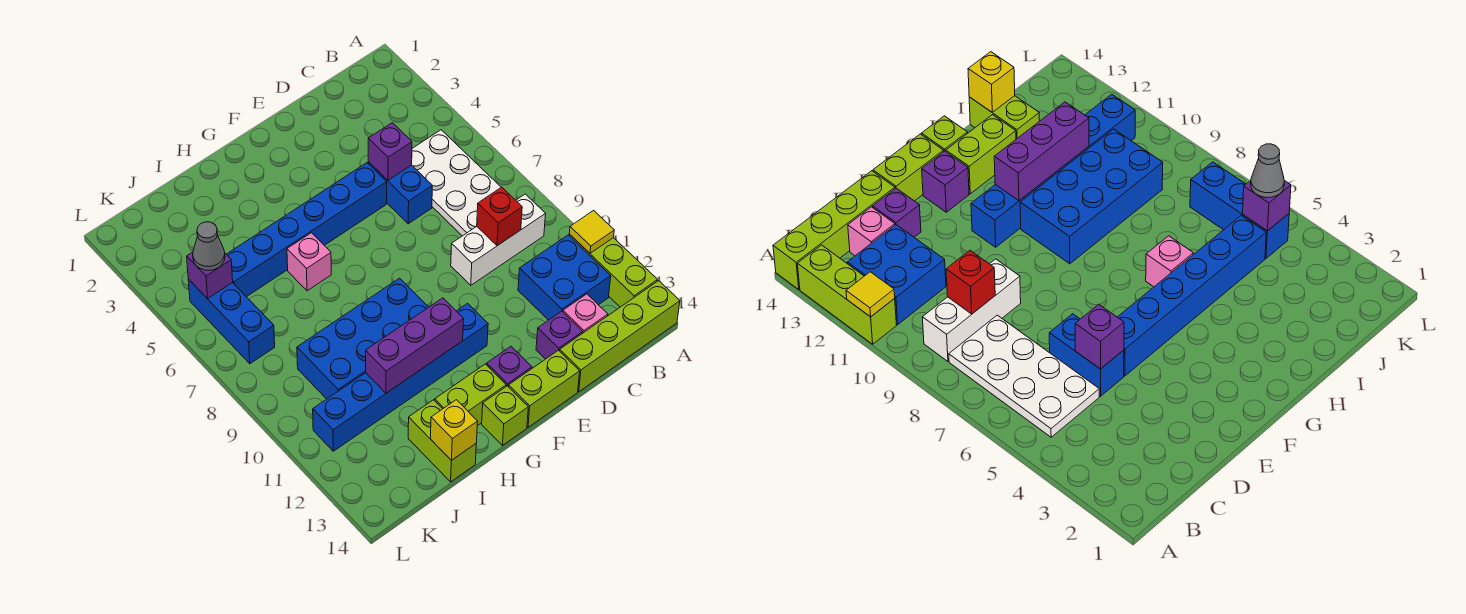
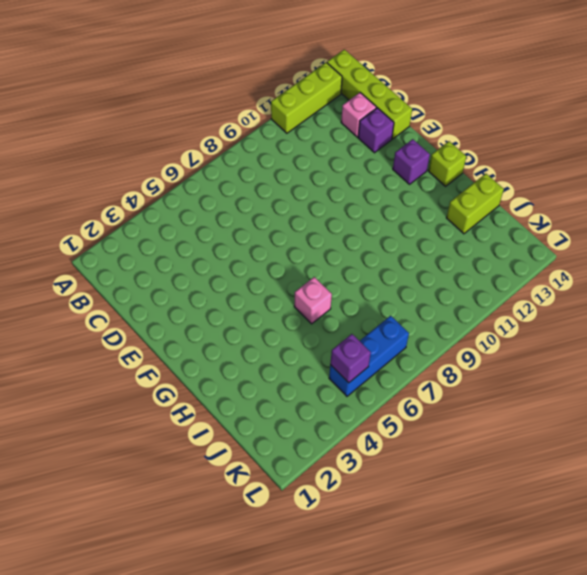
none -> white plate B5:C8 level 1
none -> white brick B9:D9 level 1
none -> blue brick B11:C12 level 1

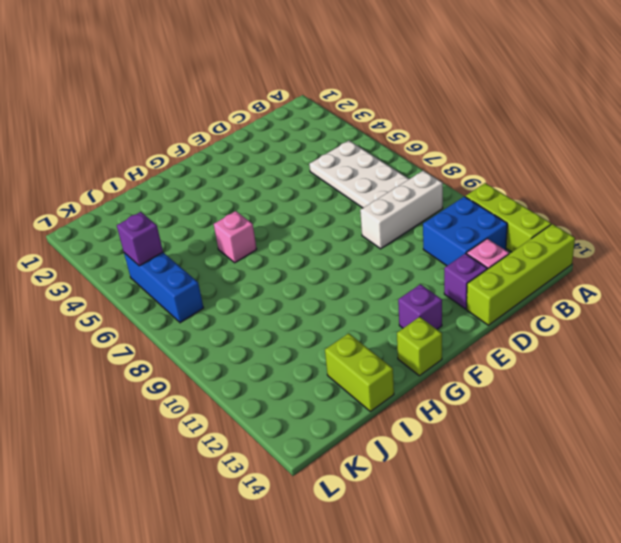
none -> blue brick D5:D6 level 1
none -> blue brick E5:J5 level 1
none -> lime brick E14:F14 level 1

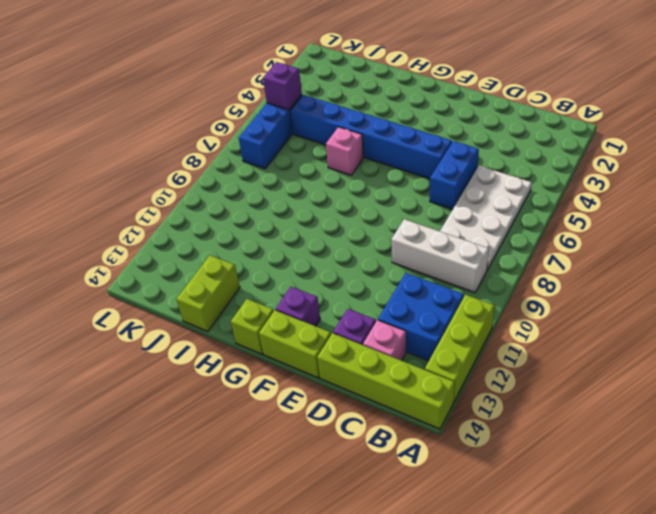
none -> blue brick F11:K11 level 1
none -> blue brick G9:J10 level 1
none -> lime brick G13:H13 level 1

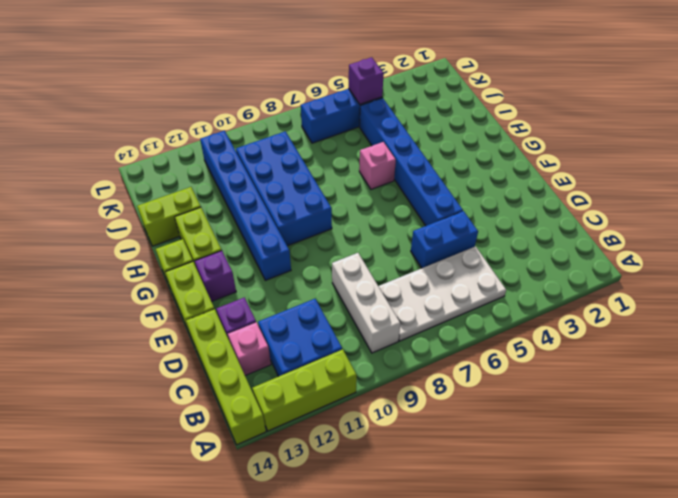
none -> yellow tile A11 level 2
none -> red brick C9 level 2
none -> purple brick D5 level 2

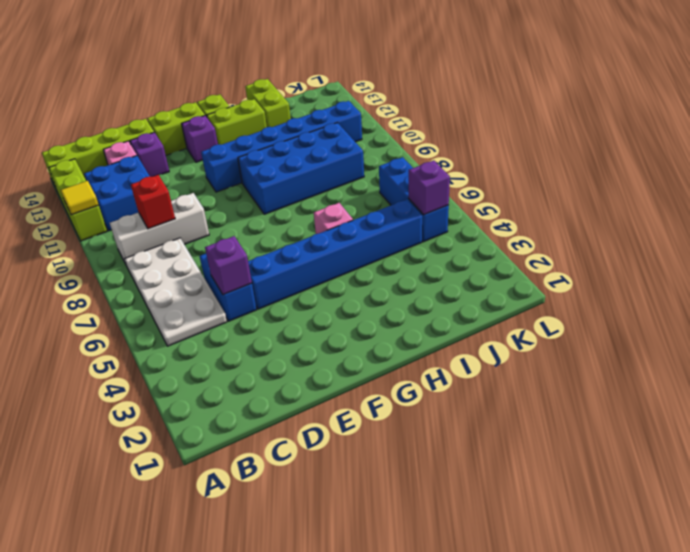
none -> purple brick G11:I11 level 2
none -> yellow brick I14 level 2
none -> grey cone K5 level 3

